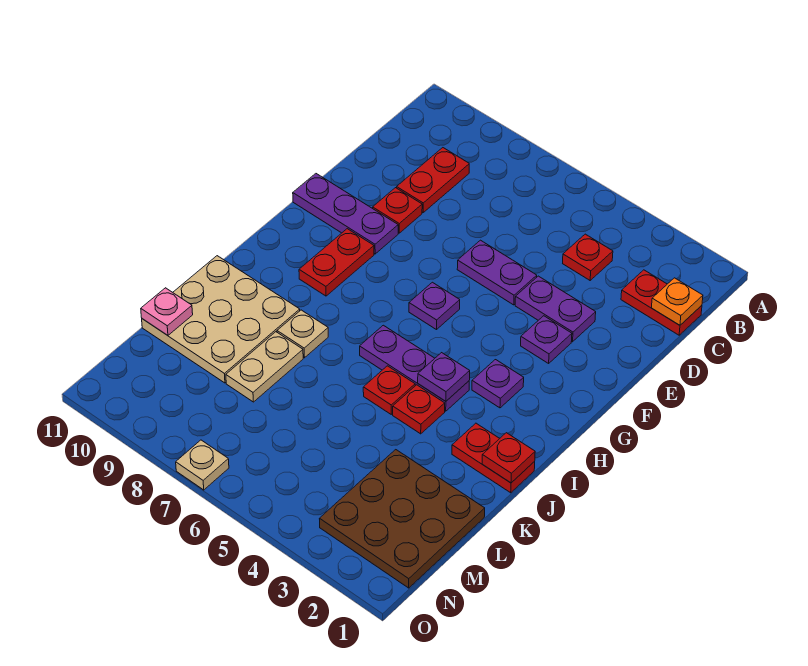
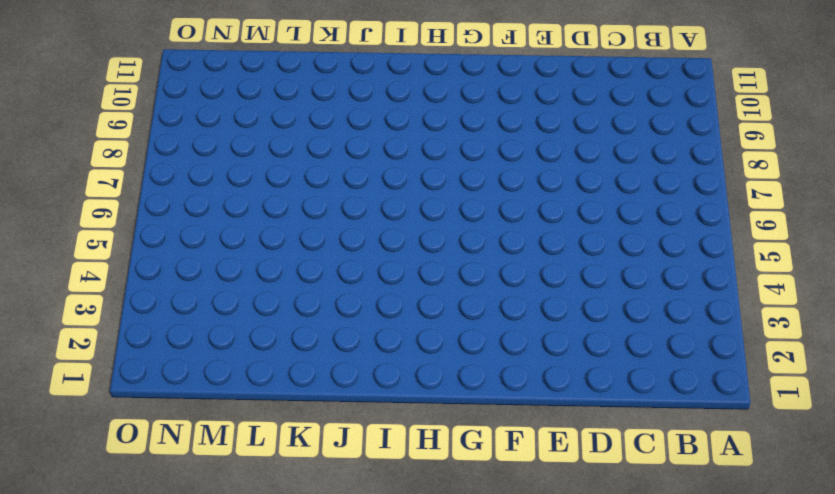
none -> red plate C1:C2 level 1
none -> red plate C4 level 1
none -> red plate C9:D9 level 1

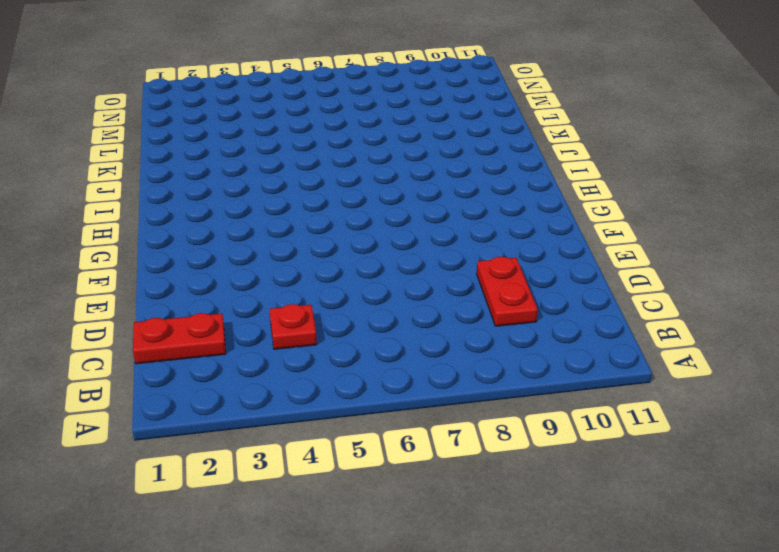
none -> purple plate E3:E4 level 1
none -> purple plate E5:E6 level 1
none -> red plate E9 level 1

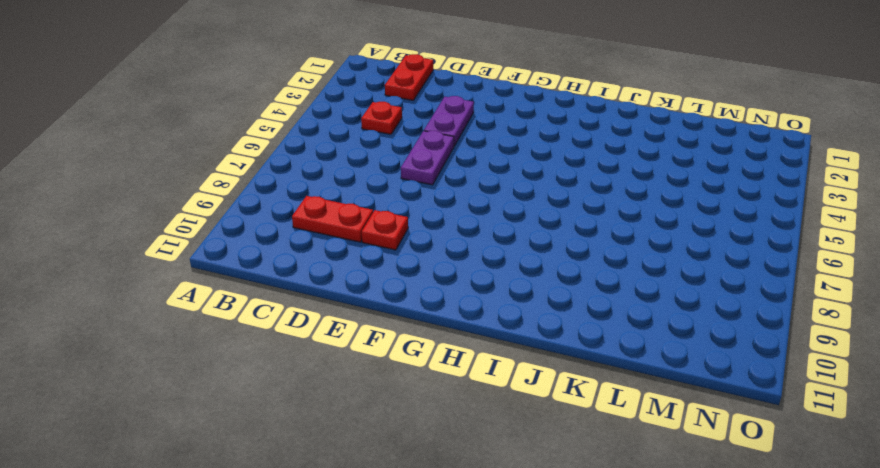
none -> purple plate F3 level 1
none -> purple plate F9:F11 level 1
none -> purple plate G6 level 1

